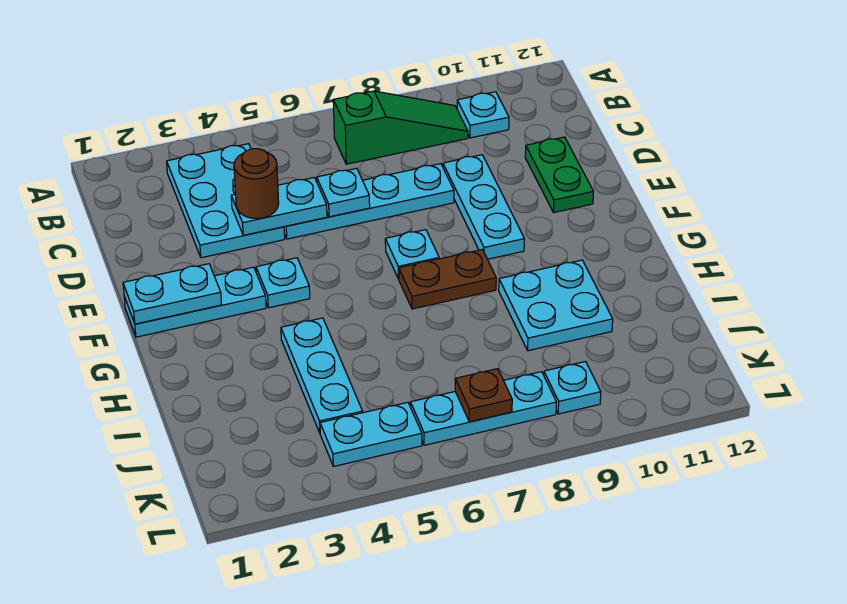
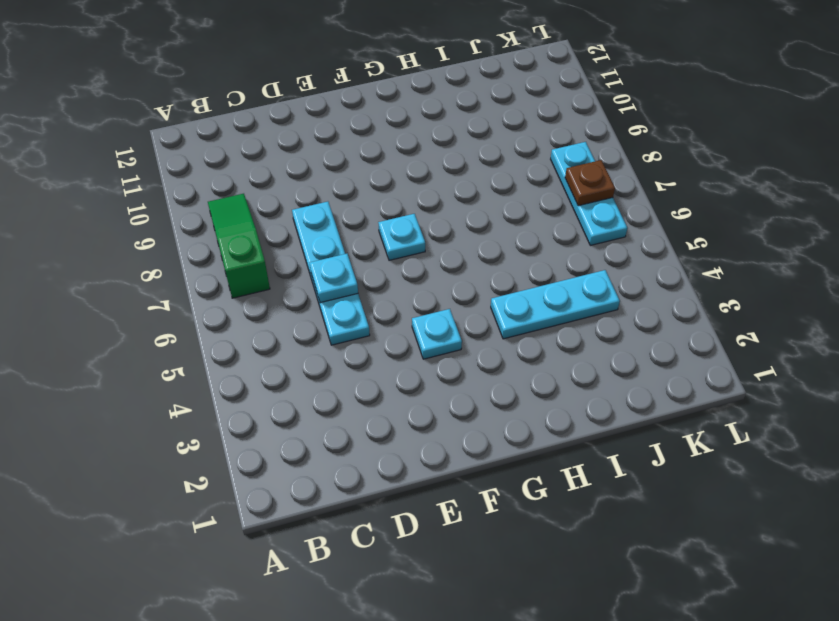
none -> cyan plate B3:D4 level 1
none -> cyan plate B10 level 1
none -> cyan plate D9:F9 level 1

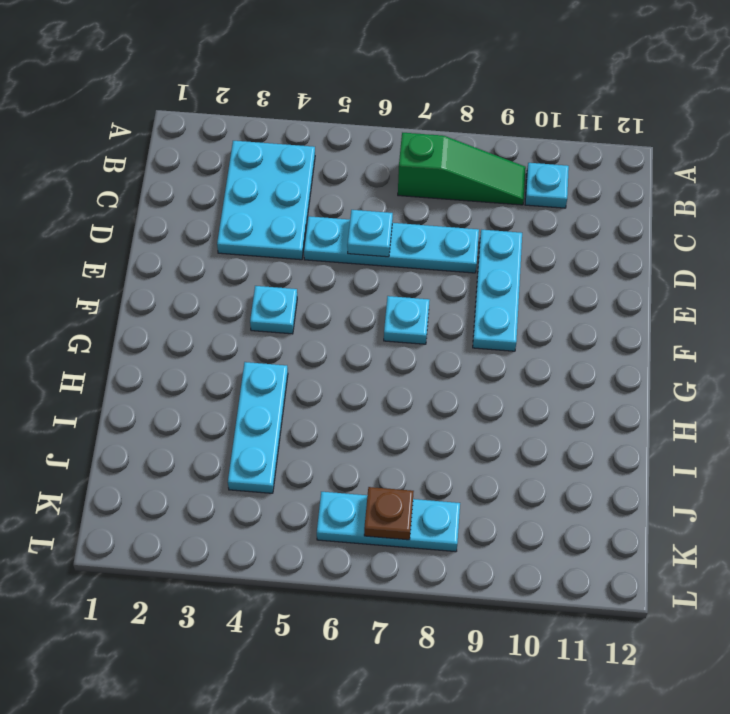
none -> green plate D11:E11 level 1
none -> cyan plate F1:F3 level 1
none -> brown plate G7:G8 level 1

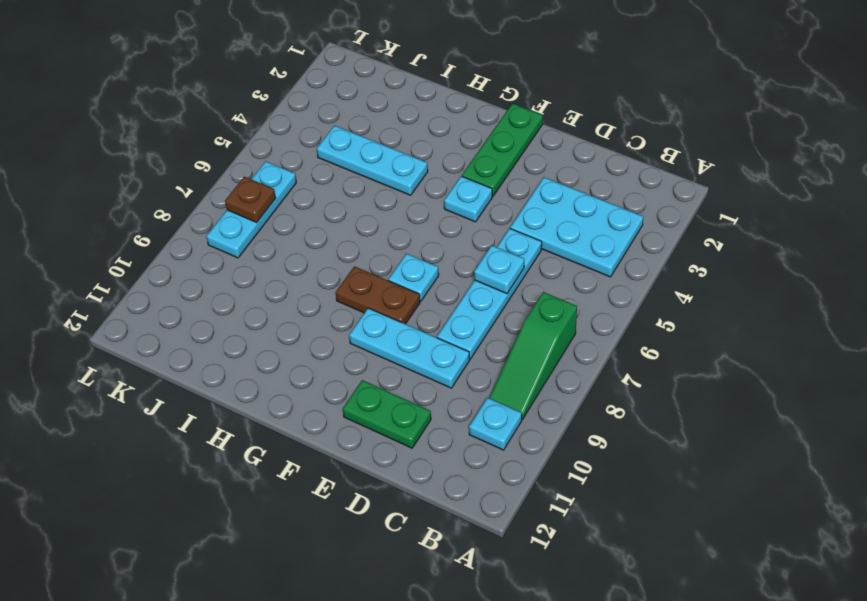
green plate F1:F3 level 1 -> cyan plate F1:F3 level 1
brown plate F8:G8 level 1 -> brown plate G7:G8 level 1
none -> cyan plate H9:I10 level 1
none -> cyan plate K4:K5 level 1
none -> cyan plate K9 level 1

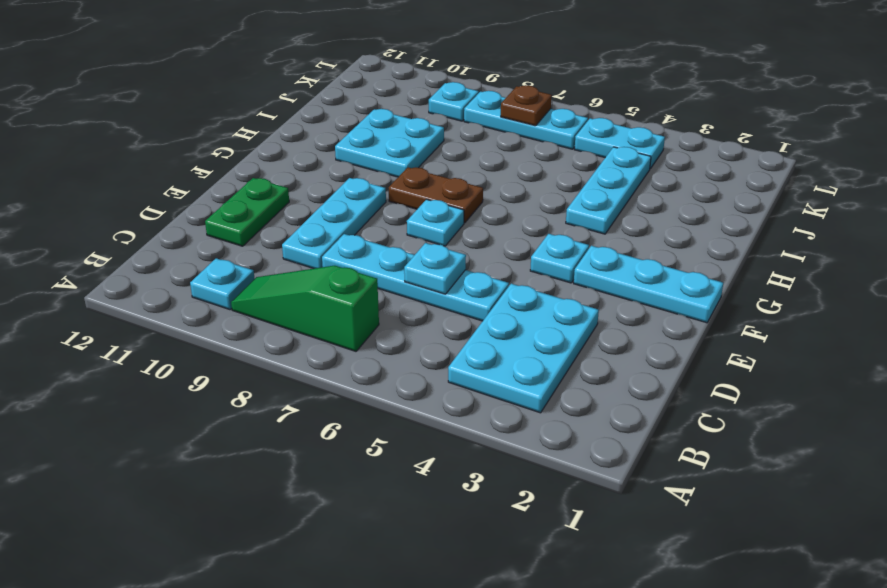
none -> cyan plate D4:D5 level 2
none -> cyan plate F1:F2 level 2
none -> brown round brick D4 level 3

